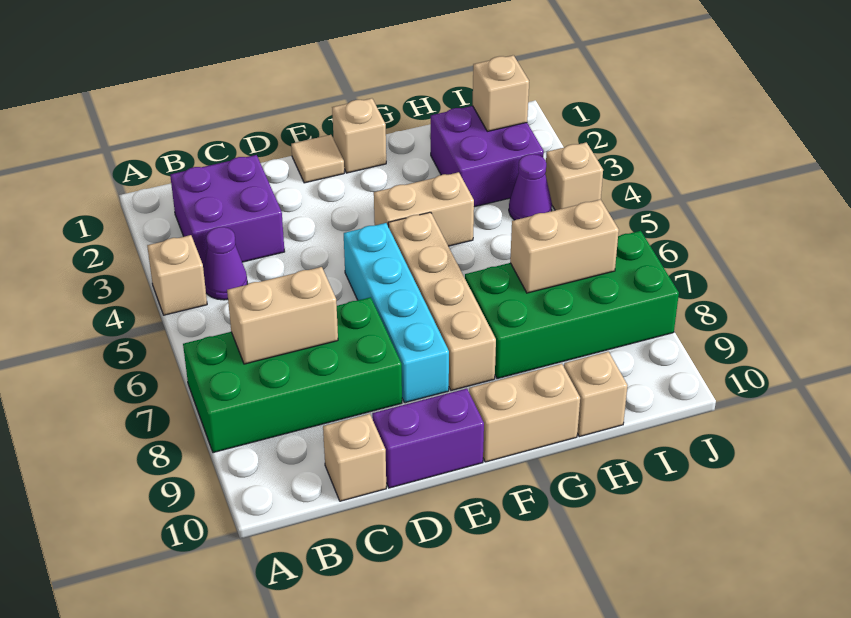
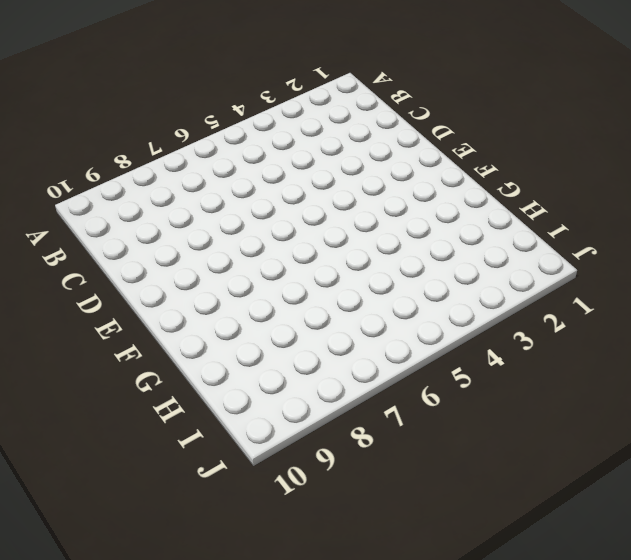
none -> tan brick A4 level 1
none -> green brick A7:D8 level 1
none -> purple brick B2:C3 level 1

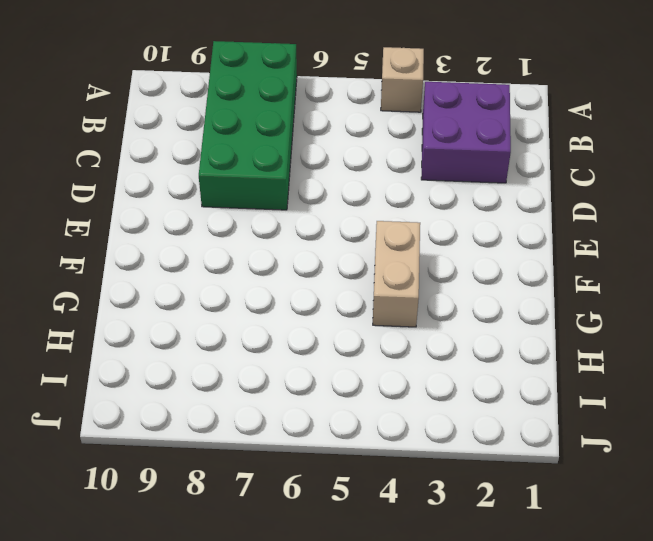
none -> purple cone B4 level 1
none -> tan brick C10 level 1
none -> purple brick D10:E10 level 1

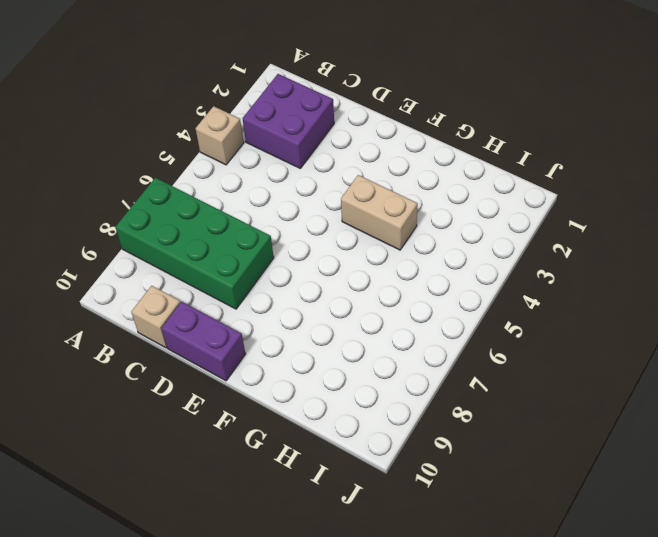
none -> purple cone B4 level 1
none -> tan tile E1 level 1
none -> cyan brick E5:E8 level 1

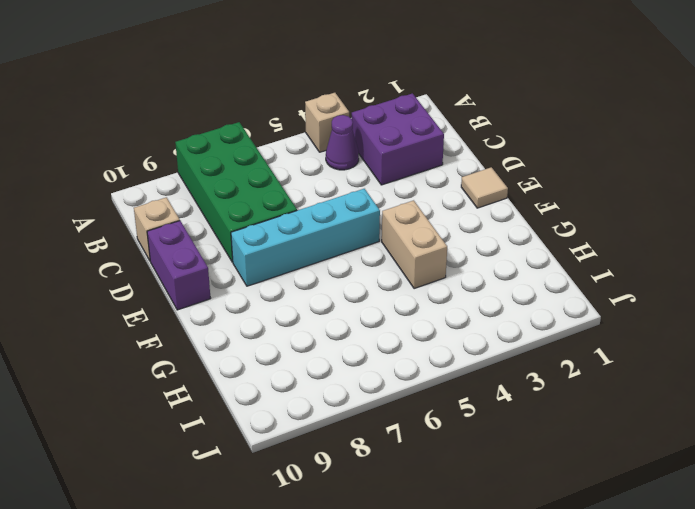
none -> tan brick F1 level 1
none -> tan brick F5:F8 level 1
none -> tan brick F10:G10 level 1

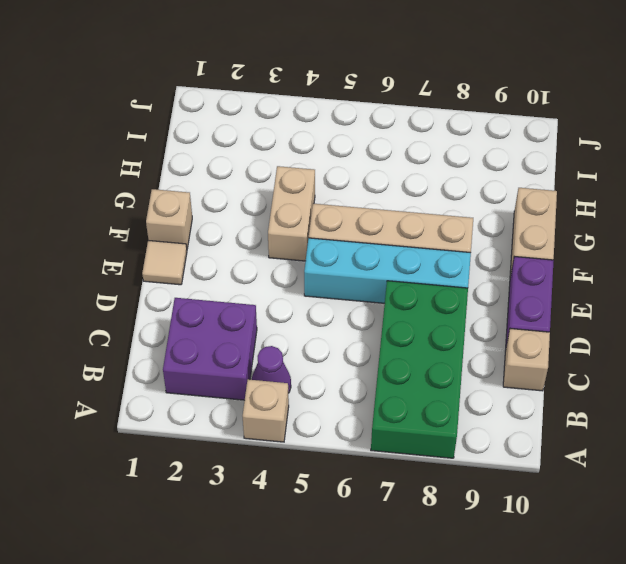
none -> green brick G7:J8 level 1
none -> purple brick H2:I3 level 1
none -> tan brick H10 level 1

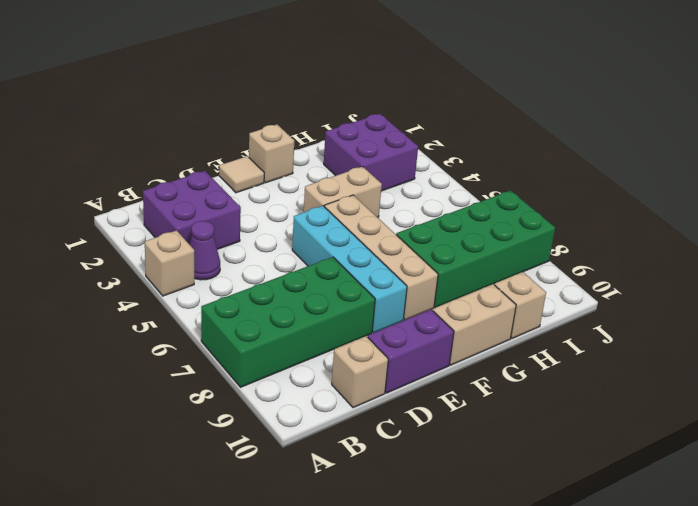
none -> purple cone I4 level 1
none -> tan brick J4 level 1
none -> tan brick B7:C7 level 2

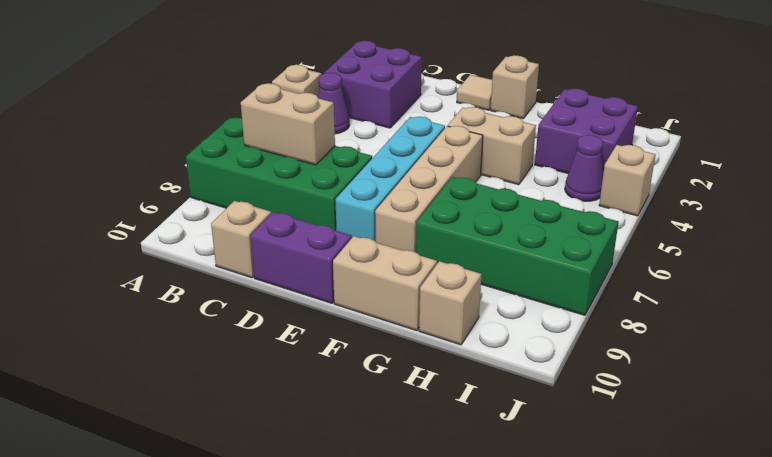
none -> tan brick H7:I7 level 2
none -> tan brick I2 level 2

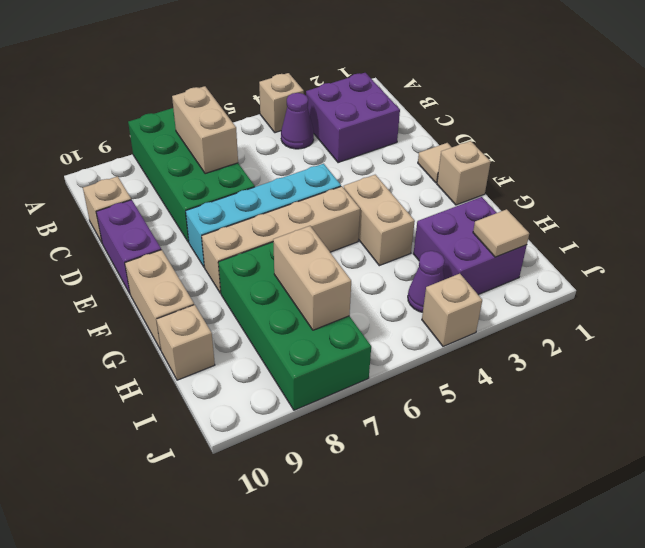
tan tile I2 level 2 -> tan brick I2 level 2

